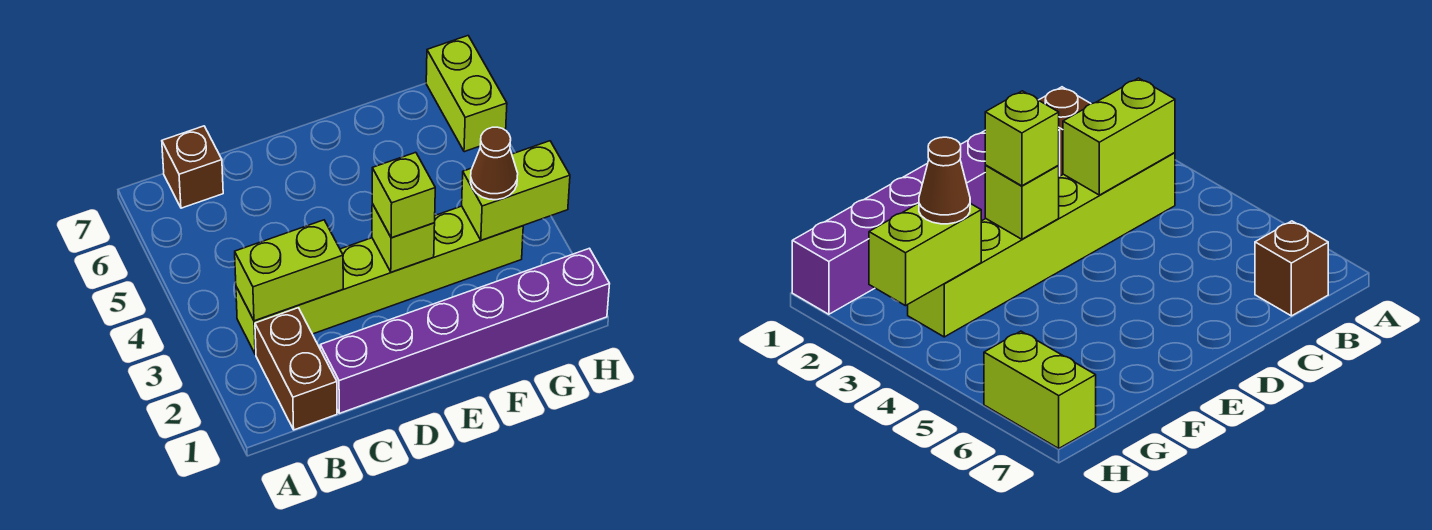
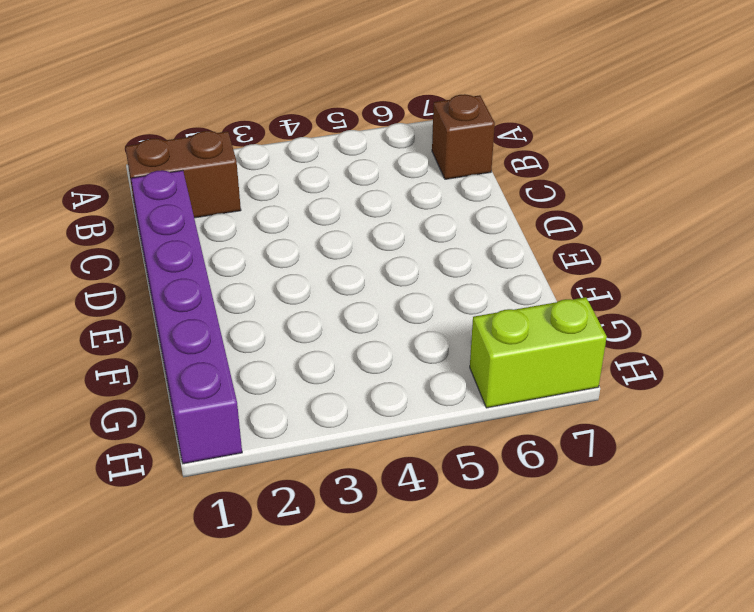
none -> lime brick B3:G3 level 1
none -> lime brick B3:C3 level 2

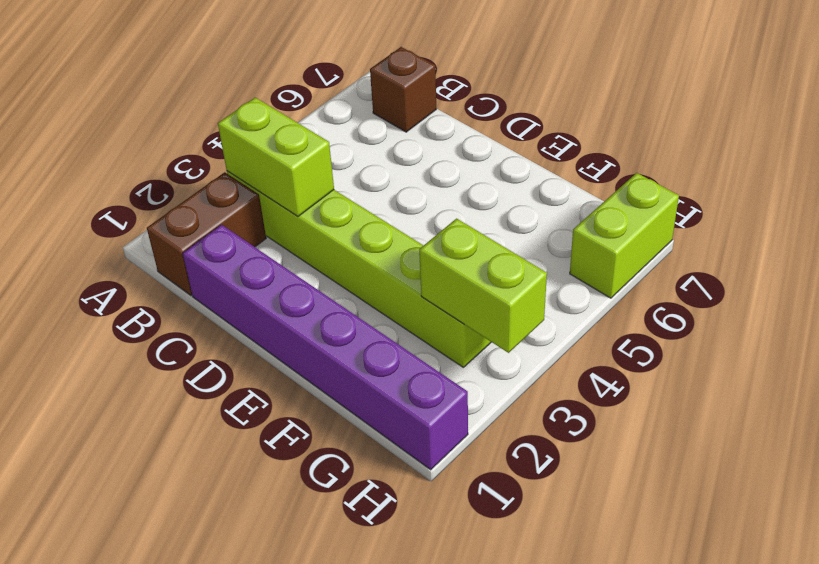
none -> lime brick E3 level 2
none -> lime brick E3 level 3

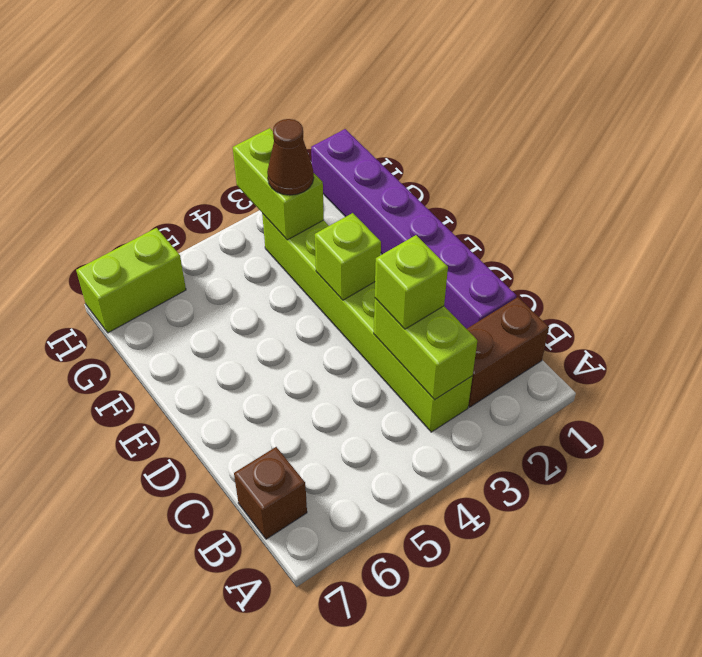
lime brick C3 level 3 -> lime brick E3 level 3

